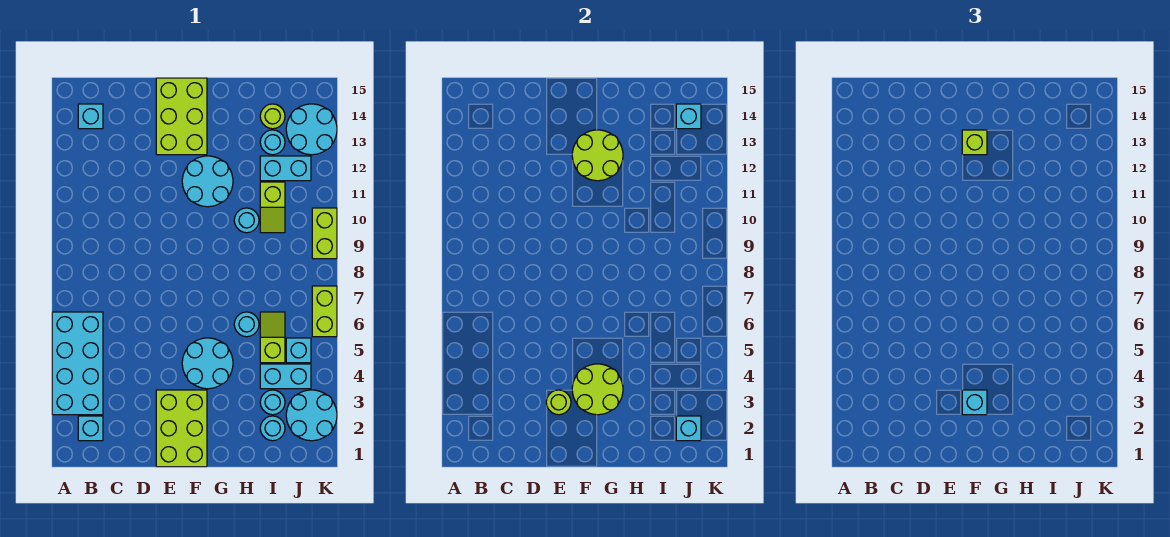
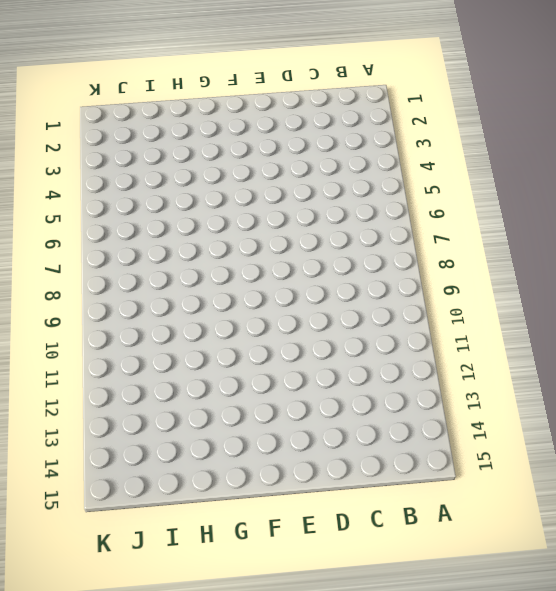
none -> cyan brick A3:B6 level 1
none -> cyan brick B2 level 1
none -> cyan brick B14 level 1

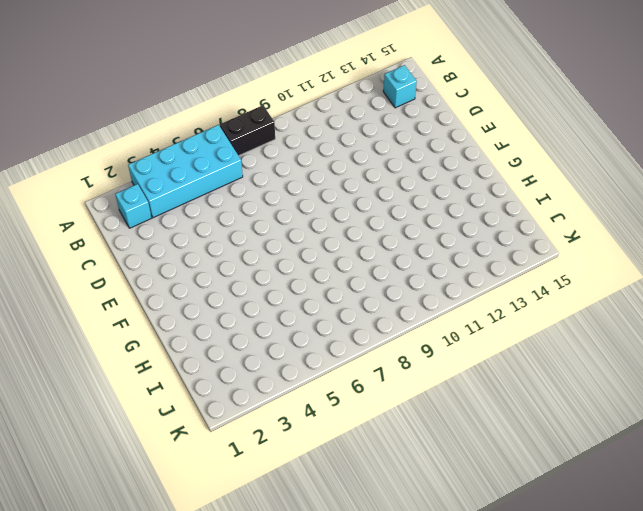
black brick A7:A8 level 1 -> none
none -> lime brick E1:F3 level 1
none -> lime brick E13:F15 level 1
none -> cyan round brick F4:G5 level 1

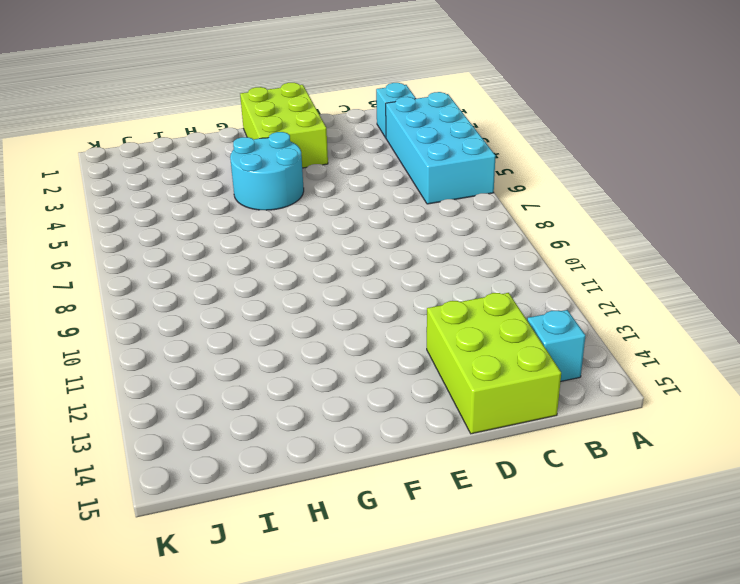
lime brick C13:D15 level 1 -> lime brick E13:F15 level 1
none -> cyan round brick F11:G12 level 1
none -> cyan round brick H6 level 1
none -> cyan round brick H10 level 1

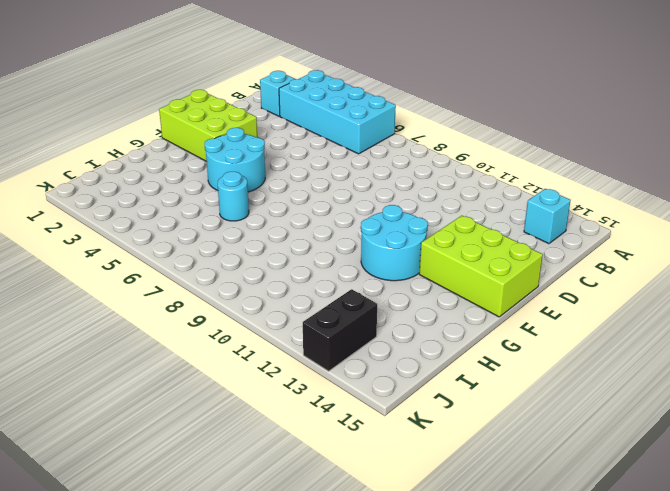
black brick J13:K13 level 1 -> cyan round brick J13:K14 level 1
none -> cyan round brick H10 level 1
none -> cyan round brick I2 level 1
none -> cyan round brick I3 level 1

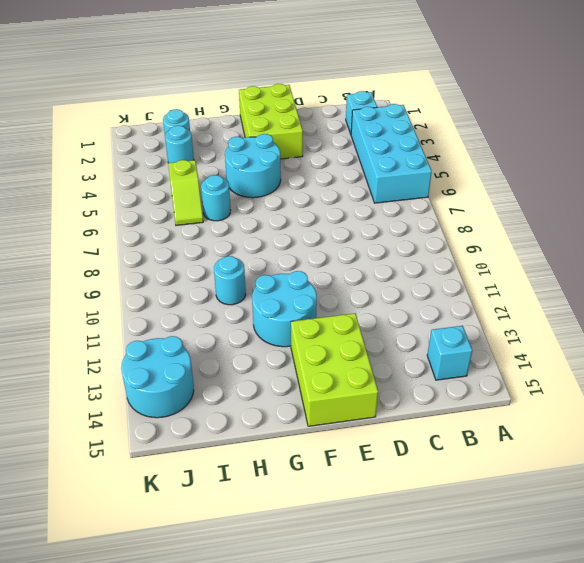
none -> cyan brick I4:J4 level 1
none -> lime slope I10:I11 level 1 top 11
none -> cyan brick I12:J12 level 1

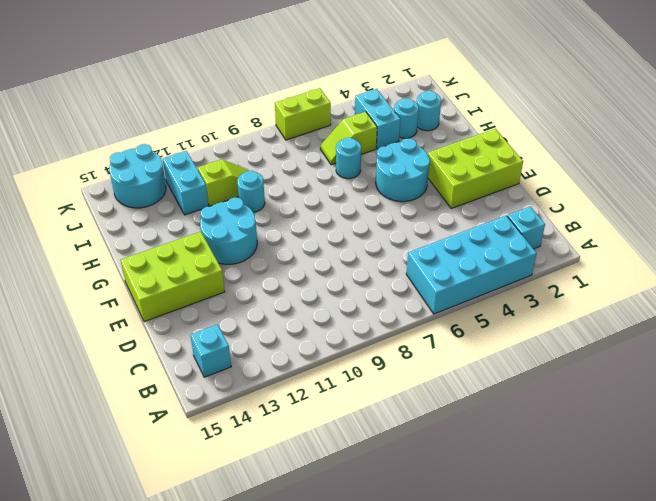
none -> cyan round brick I13 level 1
none -> lime round brick I14 level 1
none -> cyan round brick J2:K3 level 1

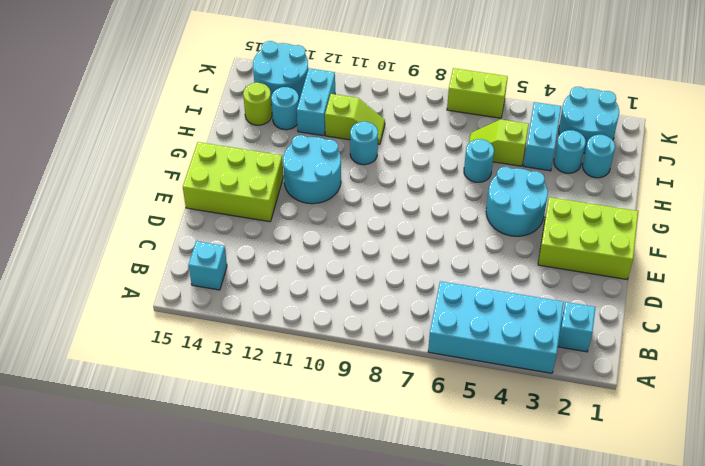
none -> cyan brick J5 level 1
none -> lime brick K9:K10 level 1
none -> lime round brick E3 level 2

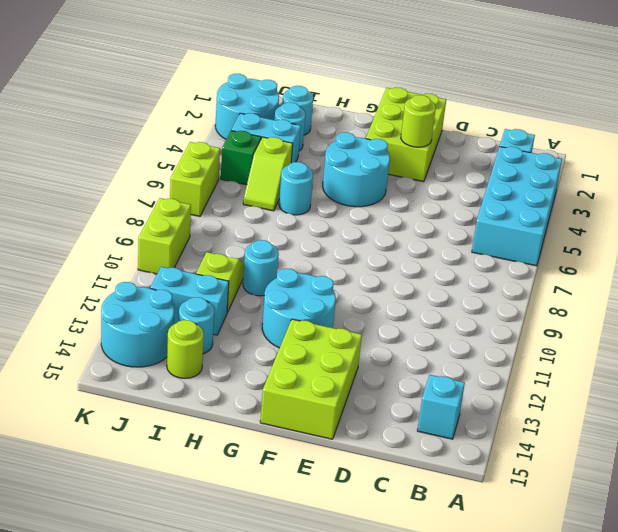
green brick J5 level 1 -> cyan brick J5 level 1
none -> lime round brick F3:G4 level 2
none -> lime round brick F12:G13 level 2
none -> cyan brick J2 level 2

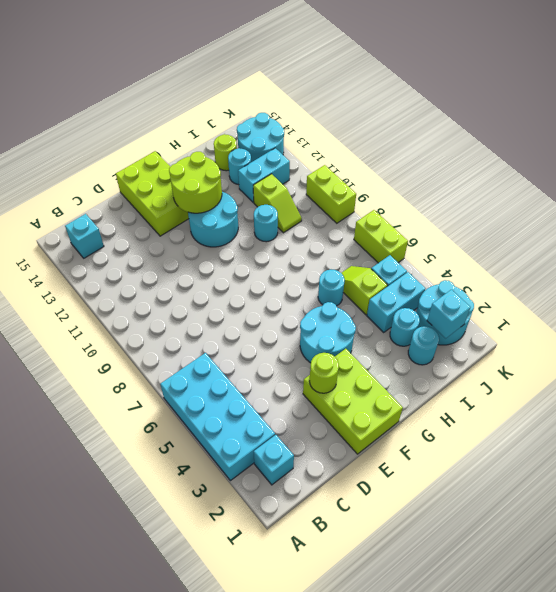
none -> lime round brick F3:G4 level 2
none -> cyan brick J14 level 2
none -> cyan brick F3 level 3

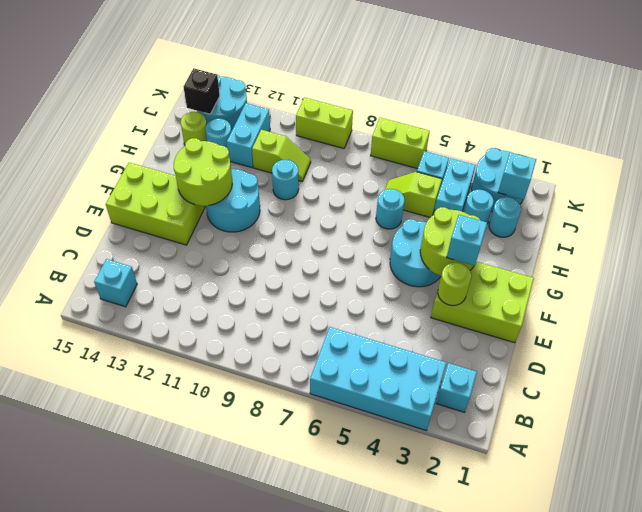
black brick J14 level 2 -> cyan brick J14 level 2
none -> lime brick F13 level 3

